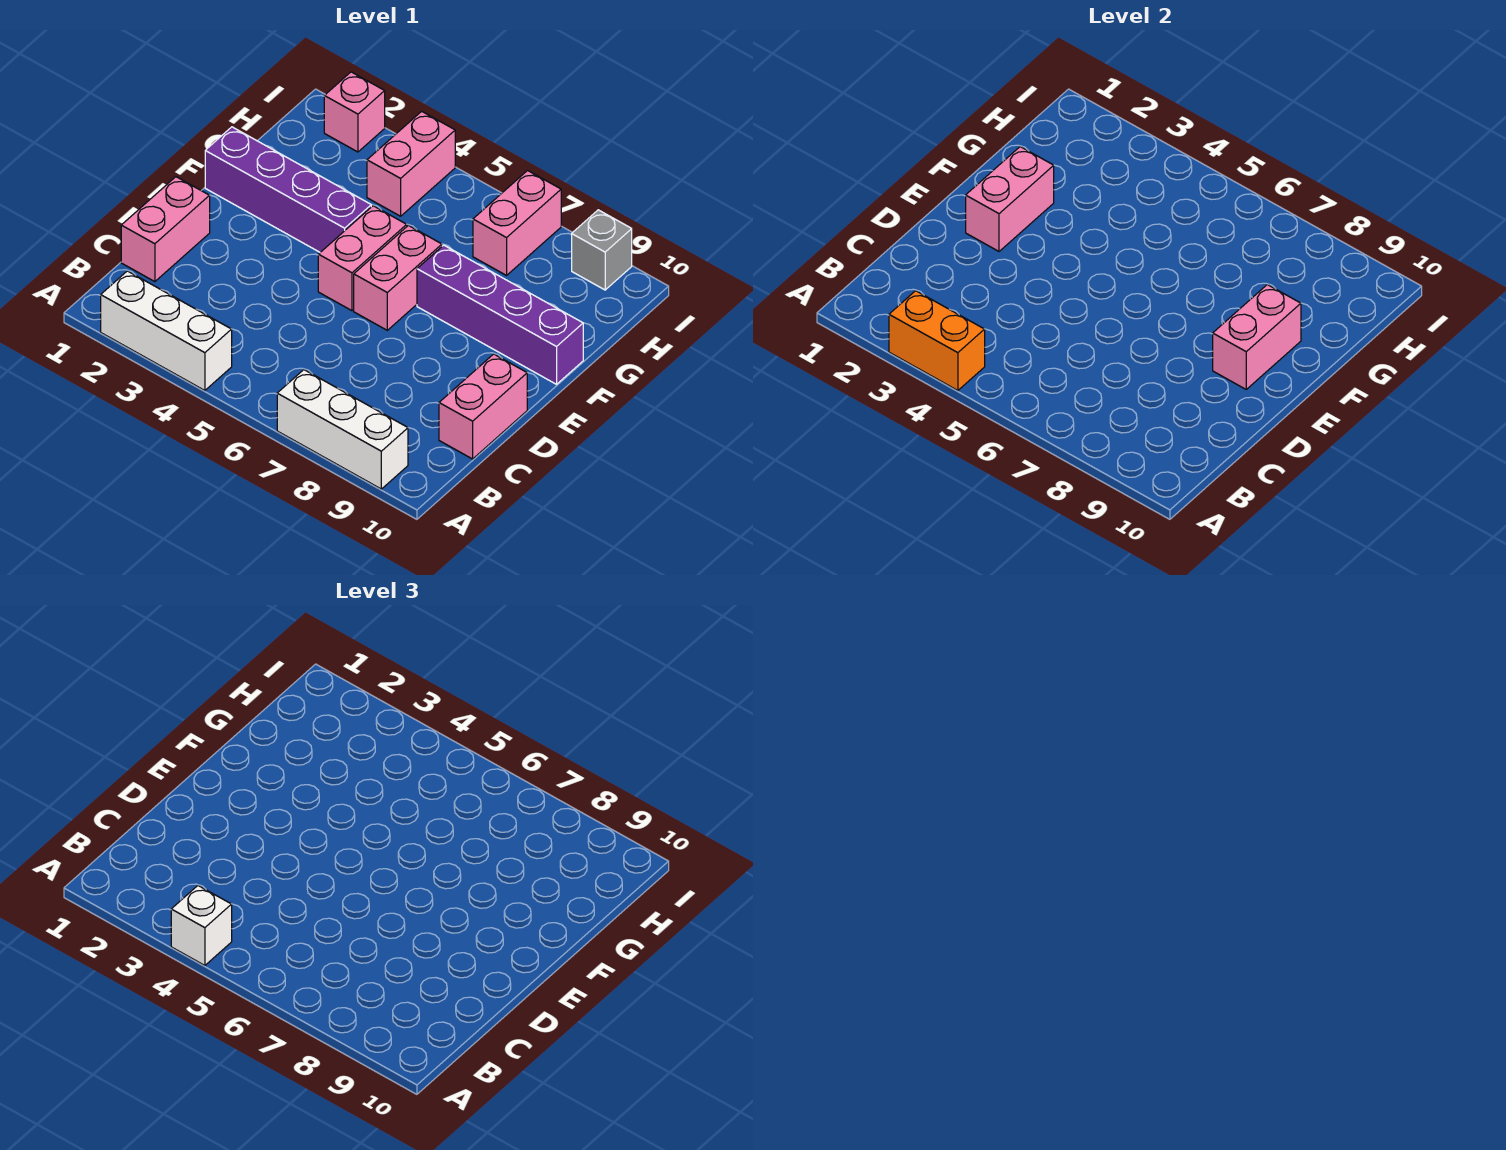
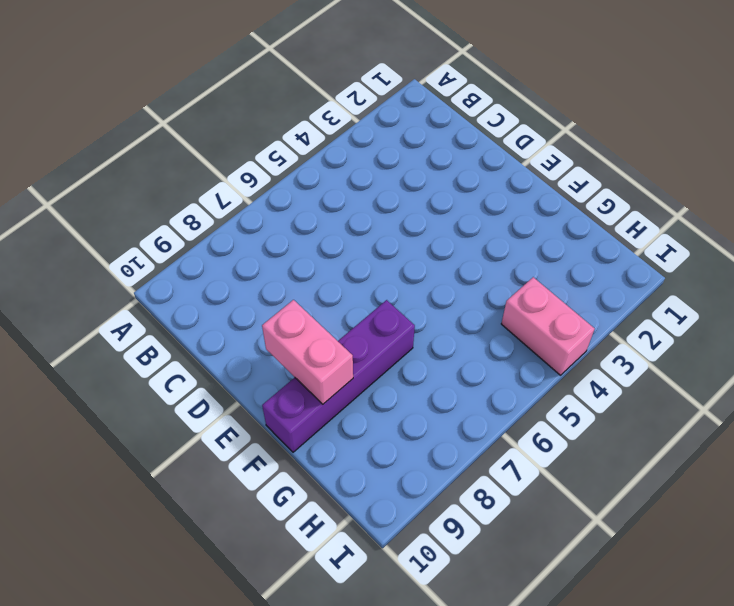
none -> white brick A2:A4 level 1
none -> white brick A7:A9 level 1
none -> pink brick C1:D1 level 1

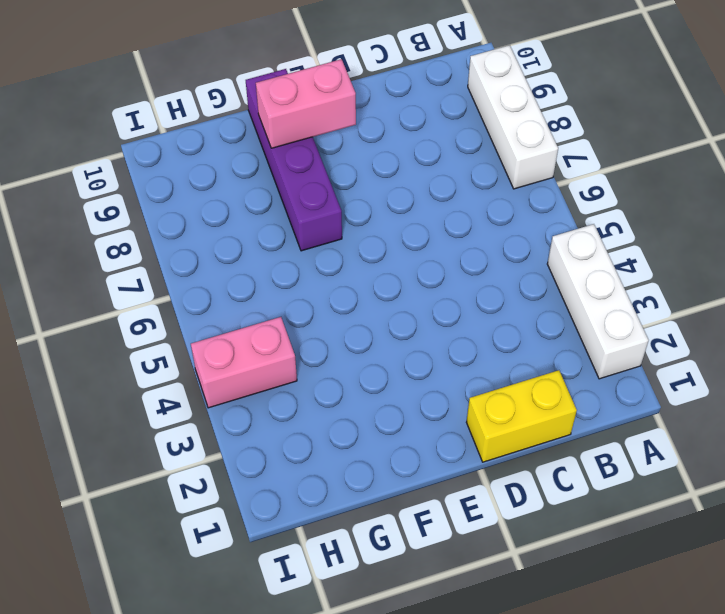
yellow brick C1:D1 level 1 -> pink brick C1:D1 level 1
none -> pink brick C10:D10 level 1
none -> pink brick E5:F5 level 1
none -> pink brick E6:F6 level 1

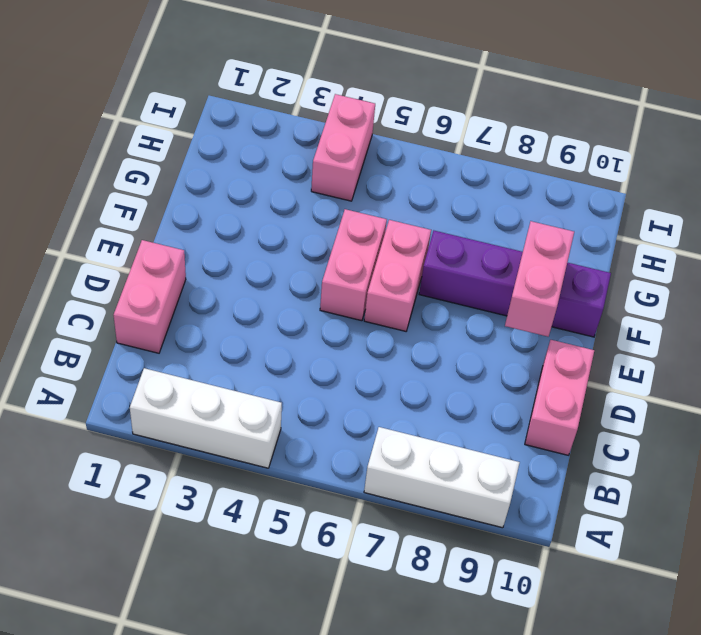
none -> purple brick F1:F4 level 1
none -> pink brick H7:I7 level 1
none -> pink brick I2 level 1

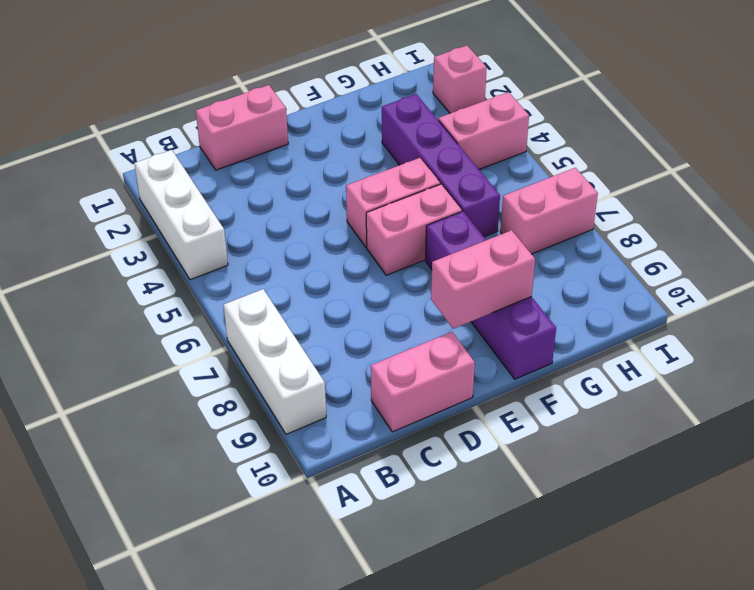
purple brick G3:G6 level 1 -> purple brick F1:F4 level 1
none -> grey brick I9 level 1
none -> orange brick A3:A4 level 2
none -> pink brick E2:F2 level 2

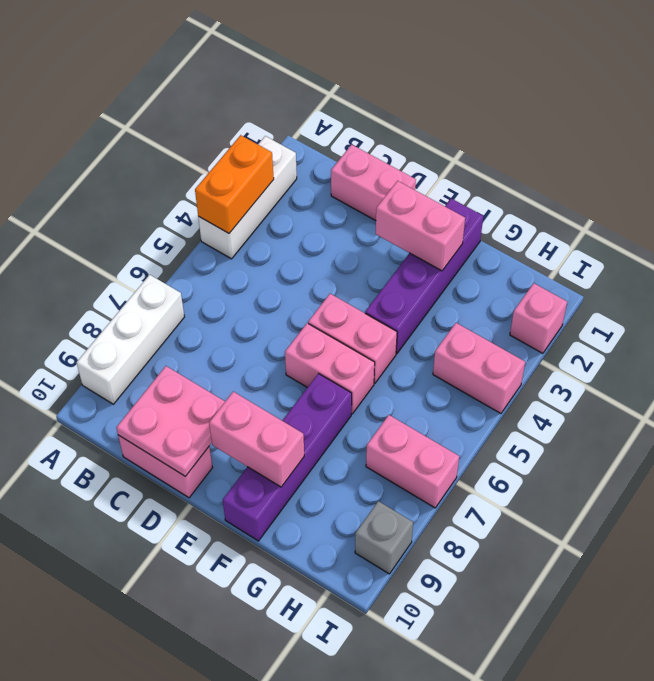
pink plate C9:D10 level 2 -> none
none -> white brick A4 level 3

